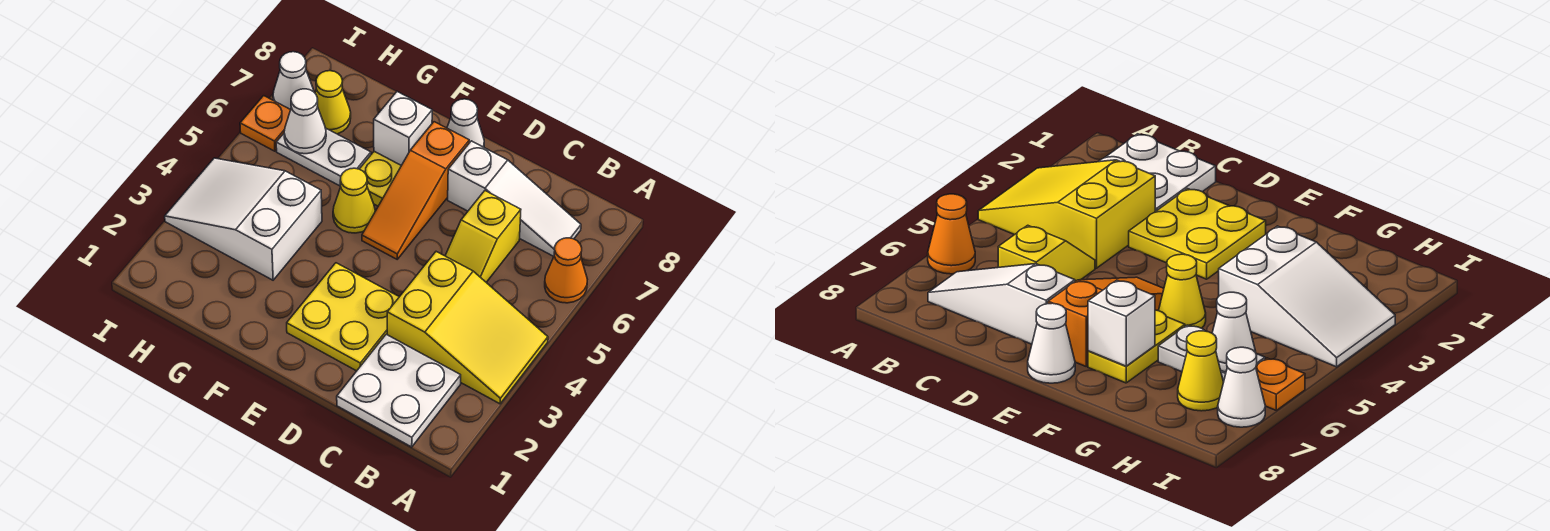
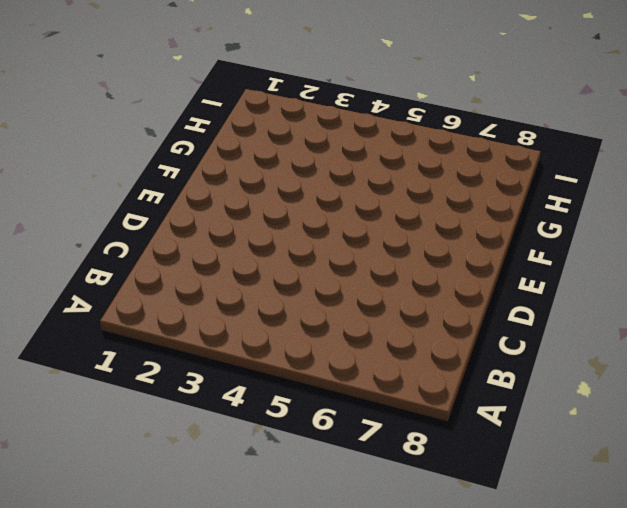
none -> yellow slope A3:C4 level 1 top C
none -> orange cone A6 level 1
none -> white plate B1:C2 level 1

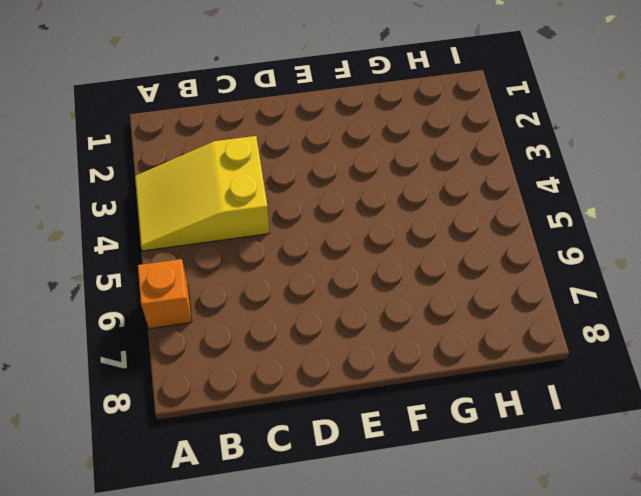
orange brick A6 level 1 -> orange cone A6 level 1
none -> white plate B1:C2 level 1
none -> white slope B7:D7 level 1 top D
none -> yellow slope C5:C6 level 1 top 6

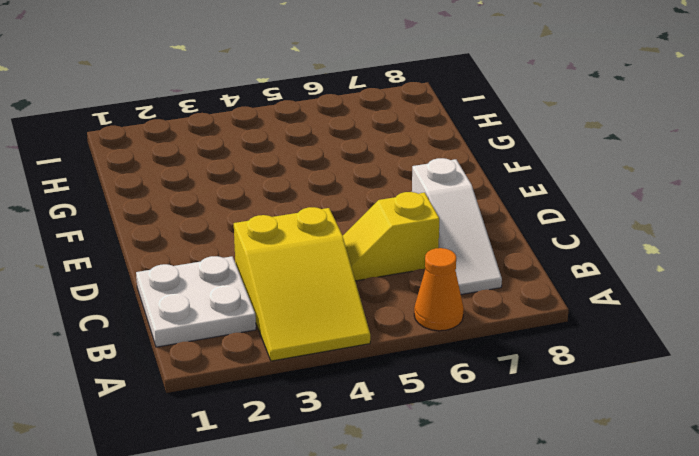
none -> yellow plate D2:E3 level 1
none -> orange slope E5:E7 level 1 top 7
none -> white cone E8 level 1

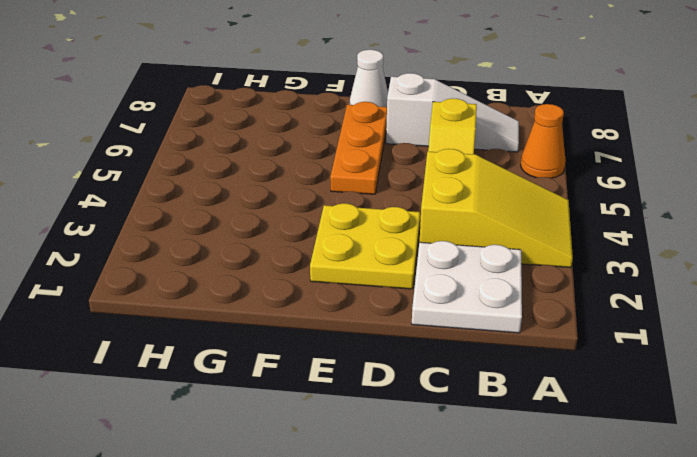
orange plate E5:E7 level 1 -> orange slope E5:E7 level 1 top 7
none -> yellow cone F5 level 1
none -> yellow plate F6:F7 level 1
none -> white slope G3:I4 level 1 top G

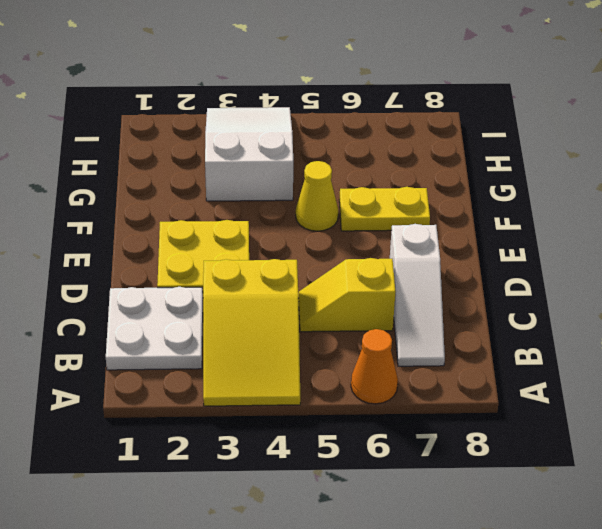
none -> orange slope E5:E7 level 1 top 7
none -> white cone E8 level 1
none -> white plate G6:H6 level 1

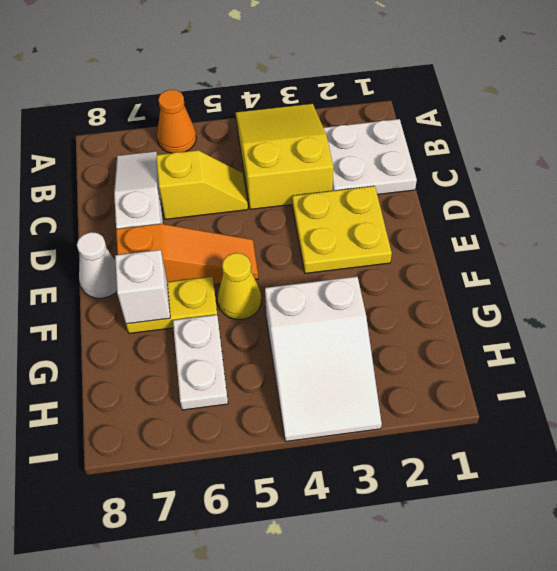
none -> yellow cone H7 level 1
none -> orange plate I6 level 1
none -> white cone I7 level 1

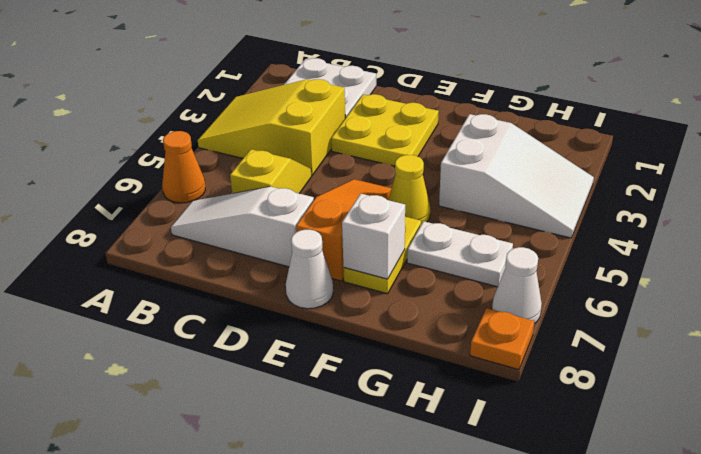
orange plate I8 level 1 -> orange plate I6 level 1
none -> yellow cone H7 level 1
none -> white cone H6 level 2

